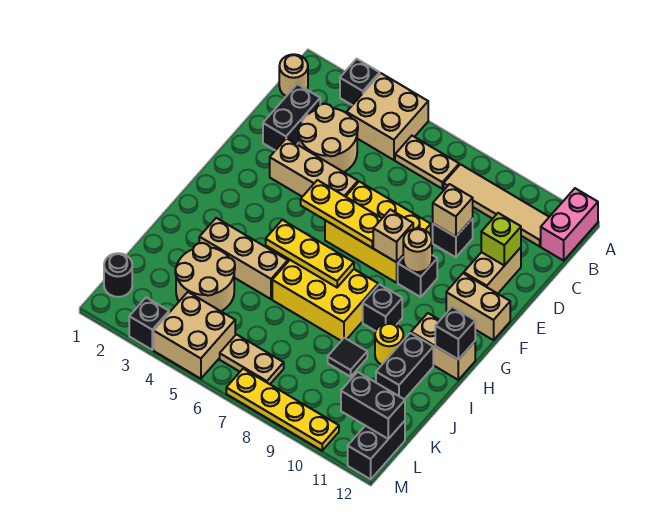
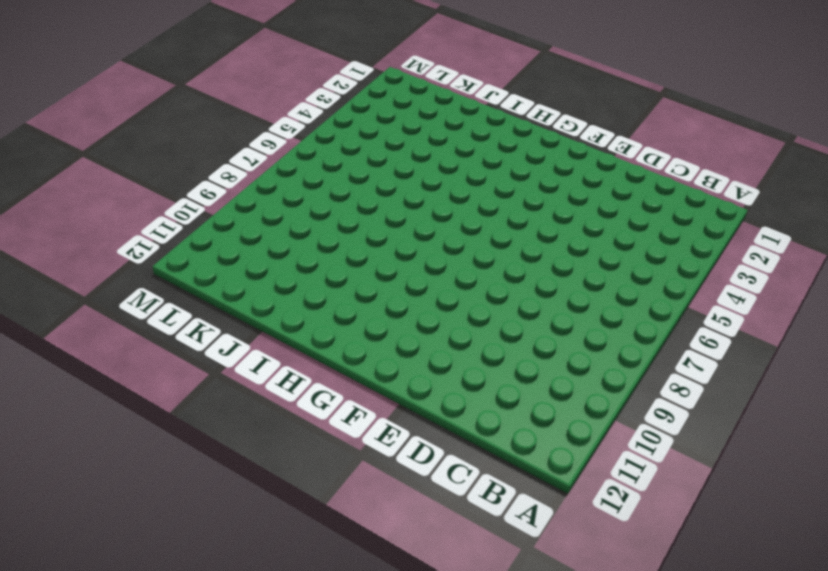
none -> black brick A3 level 1
none -> tan brick A4:B5 level 1
none -> pink brick A12:B12 level 1
none -> tan round brick B1 level 1

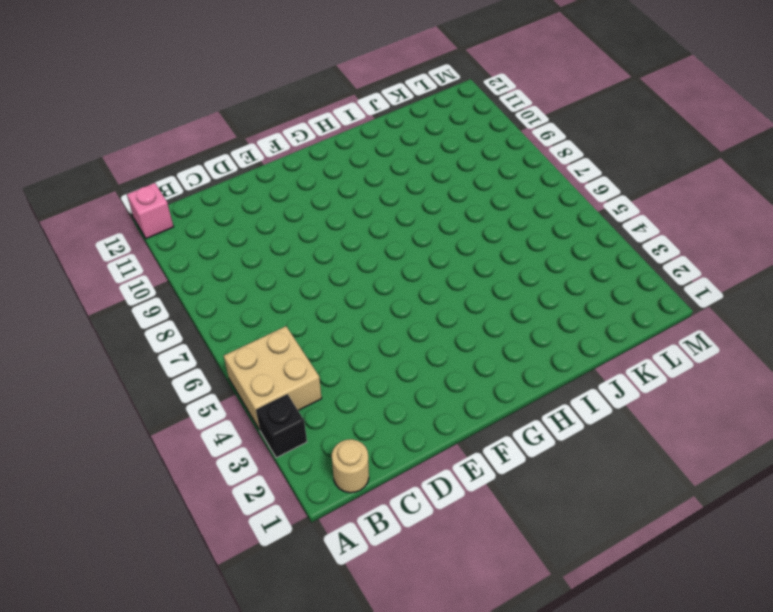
pink brick A12 level 1 -> pink brick A12:B12 level 1
none -> tan plate B6:B7 level 1
none -> tan tile B8:B11 level 1
none -> black brick C2:D2 level 1
none -> tan round brick C3:D4 level 1

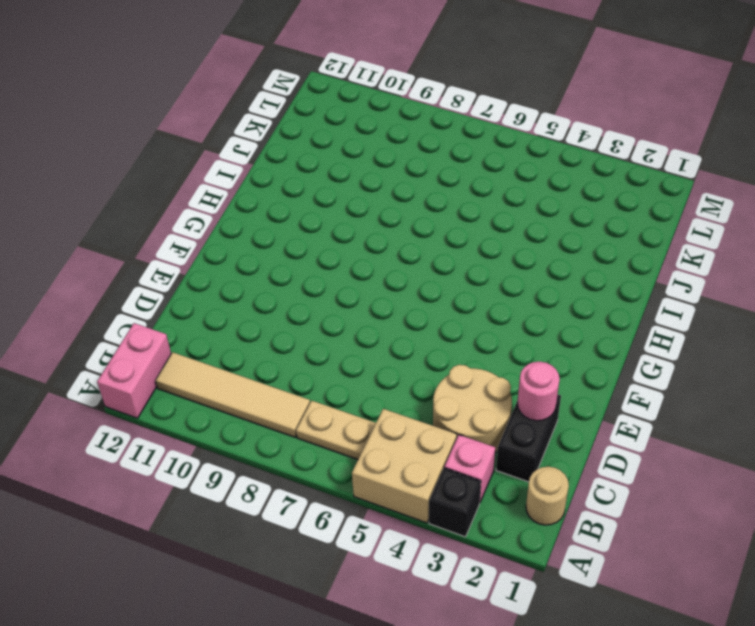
pink brick B3 level 1 -> none
pink round brick D2 level 2 -> none
none -> black brick D9 level 1
none -> tan brick D11:E11 level 1
none -> tan brick E3:E5 level 1
none -> yellow brick E6:F8 level 1

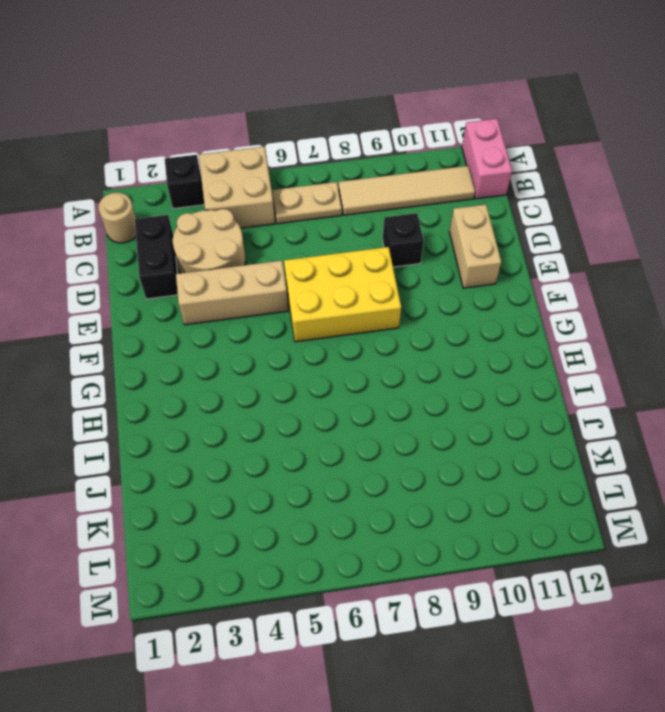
none -> black brick F9 level 1
none -> tan brick F11:F12 level 1
none -> yellow brick H6:I8 level 1
none -> black brick H9 level 1

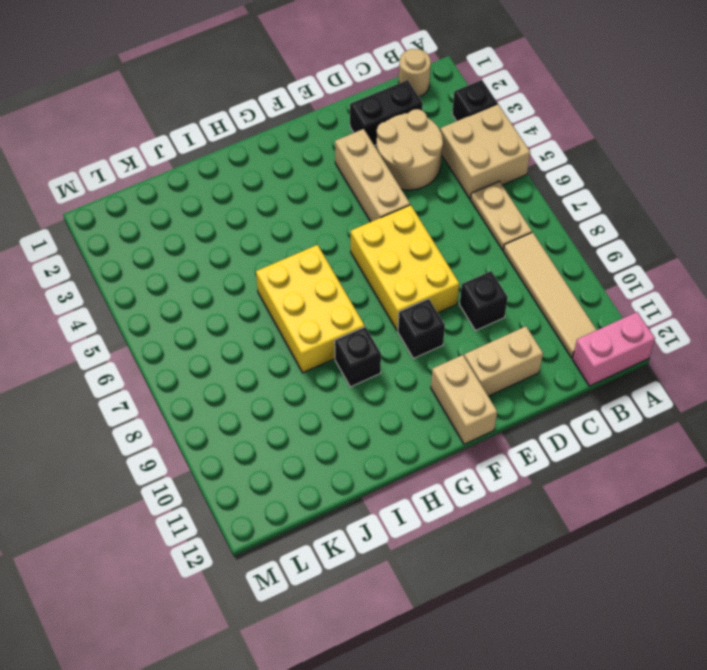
none -> tan brick H11:H12 level 1
none -> tan brick I3:I5 level 1
none -> yellow round brick I10 level 1
none -> black brick I11:J11 level 1

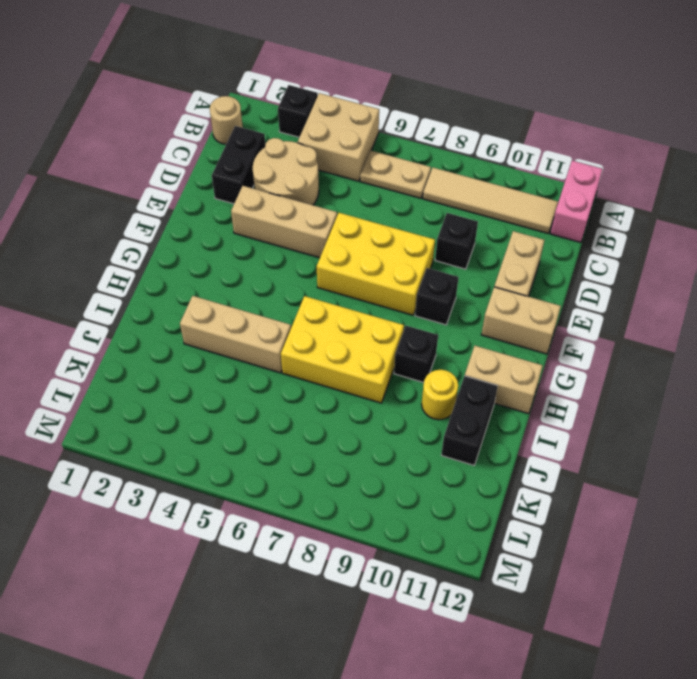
none -> tan round brick J3:K4 level 1
none -> black tile J9 level 1
none -> black round brick L1 level 1
none -> tan brick L4:M5 level 1

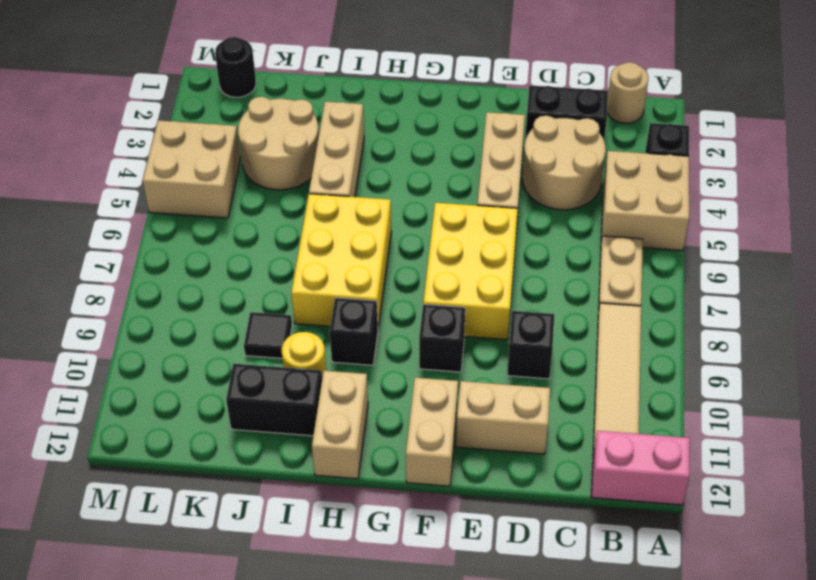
none -> tan plate L6:L7 level 1
none -> black brick L12:M12 level 1
none -> black brick M3 level 1
none -> yellow plate M7:M10 level 1

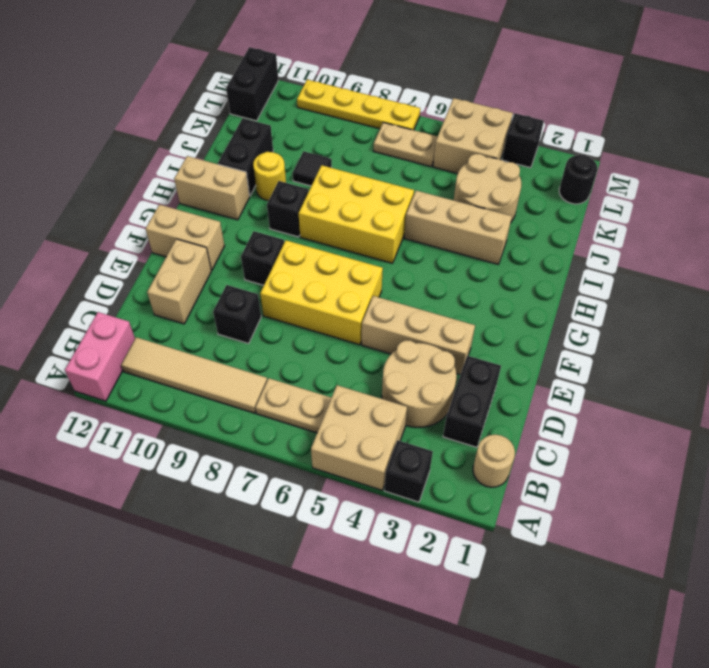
none -> tan brick D9 level 2
none -> lime brick D11 level 2
none -> yellow plate F5:F7 level 2
none -> tan brick F8 level 2

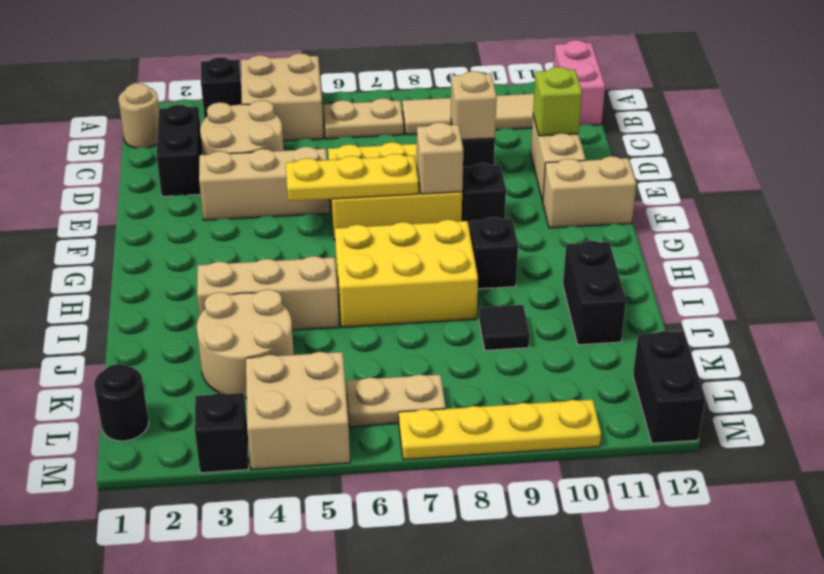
none -> tan brick H11:H12 level 1
none -> yellow round brick I10 level 1
none -> tan round brick F9 level 2
none -> yellow plate H5:H7 level 2

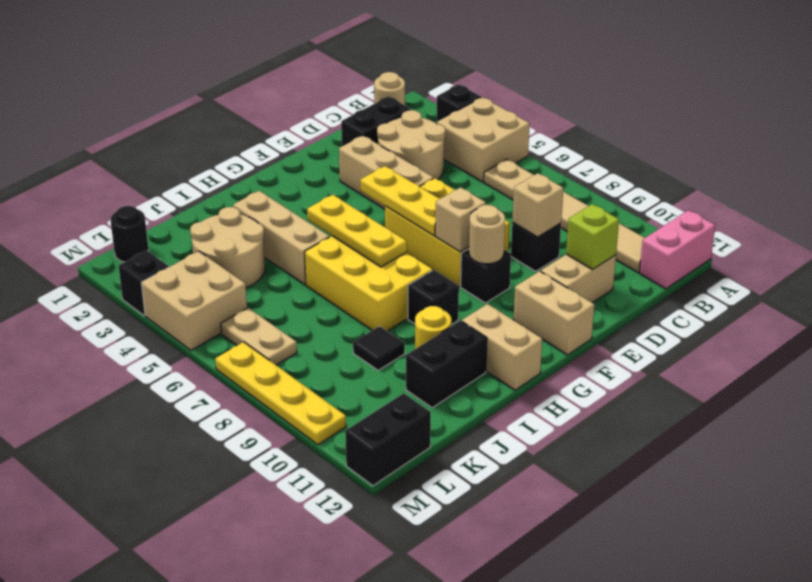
none -> black brick H12 level 2
none -> black brick L11:L12 level 2

